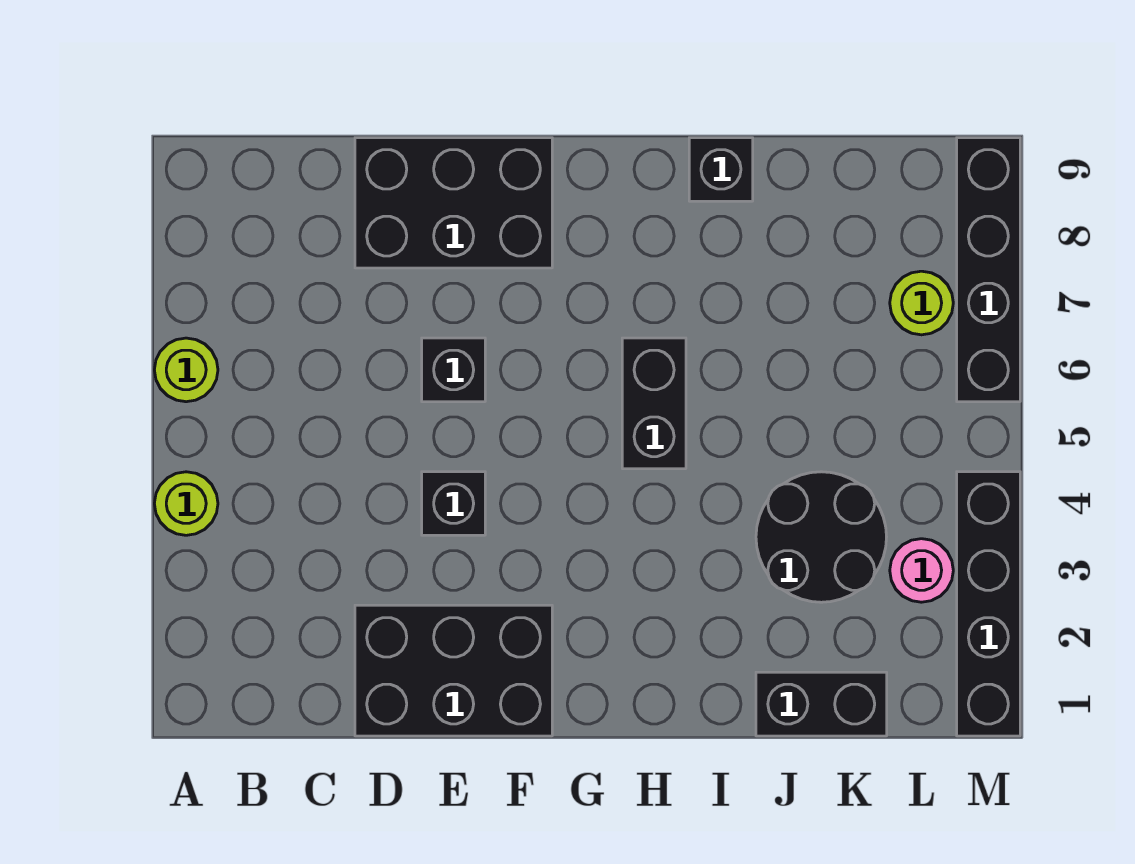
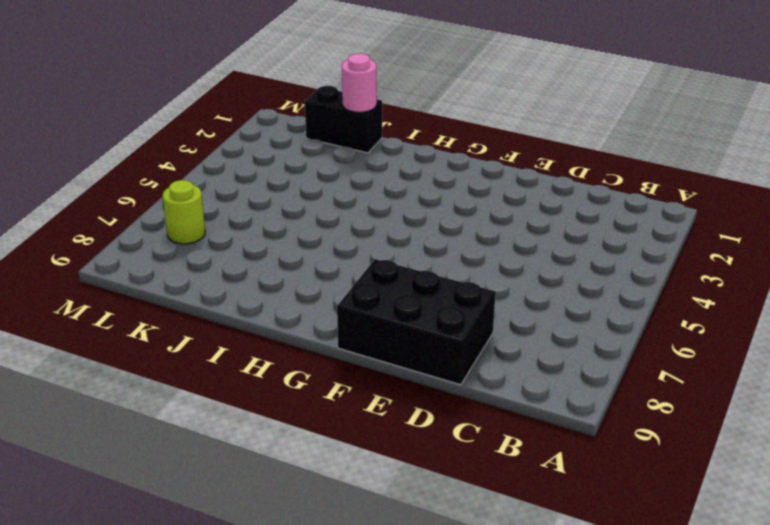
pink round brick J1 level 2 -> pink round brick L3 level 1
none -> lime round brick A4 level 1
none -> lime round brick A6 level 1
none -> black brick D1:F2 level 1

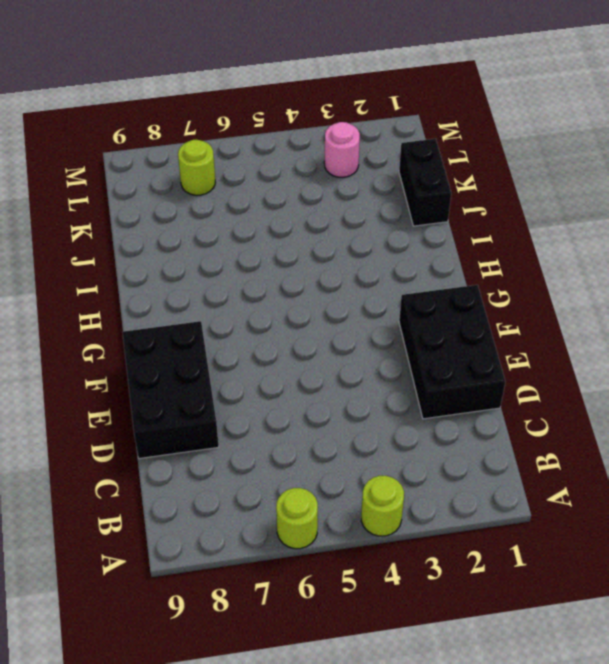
none -> black brick E4 level 1
none -> black brick E6 level 1
none -> black brick H5:H6 level 1

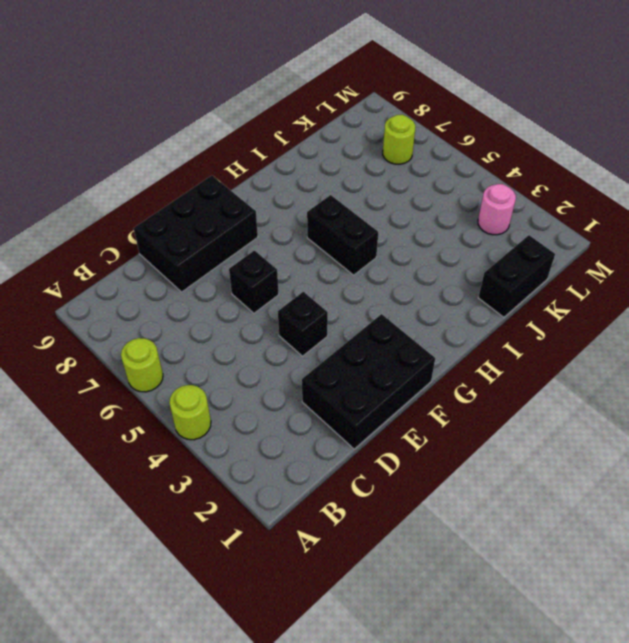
none -> black brick I9 level 1
none -> black round brick J3:K4 level 1
none -> black brick M1:M4 level 1

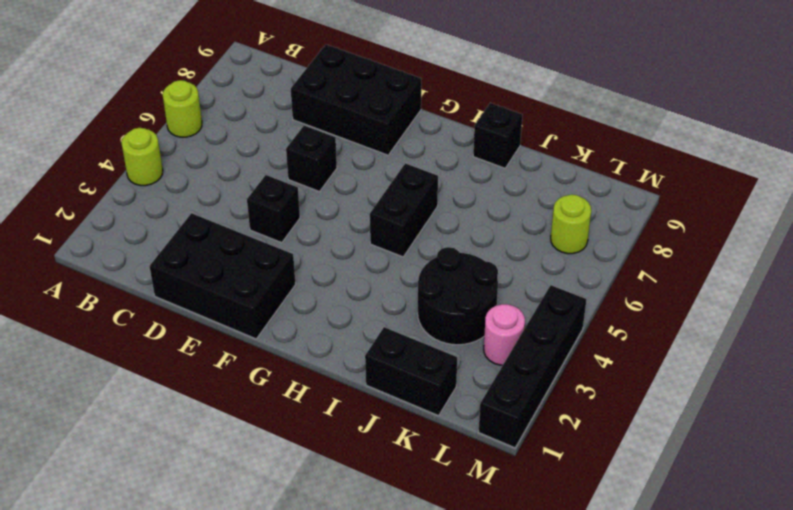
none -> black brick M6:M9 level 1

